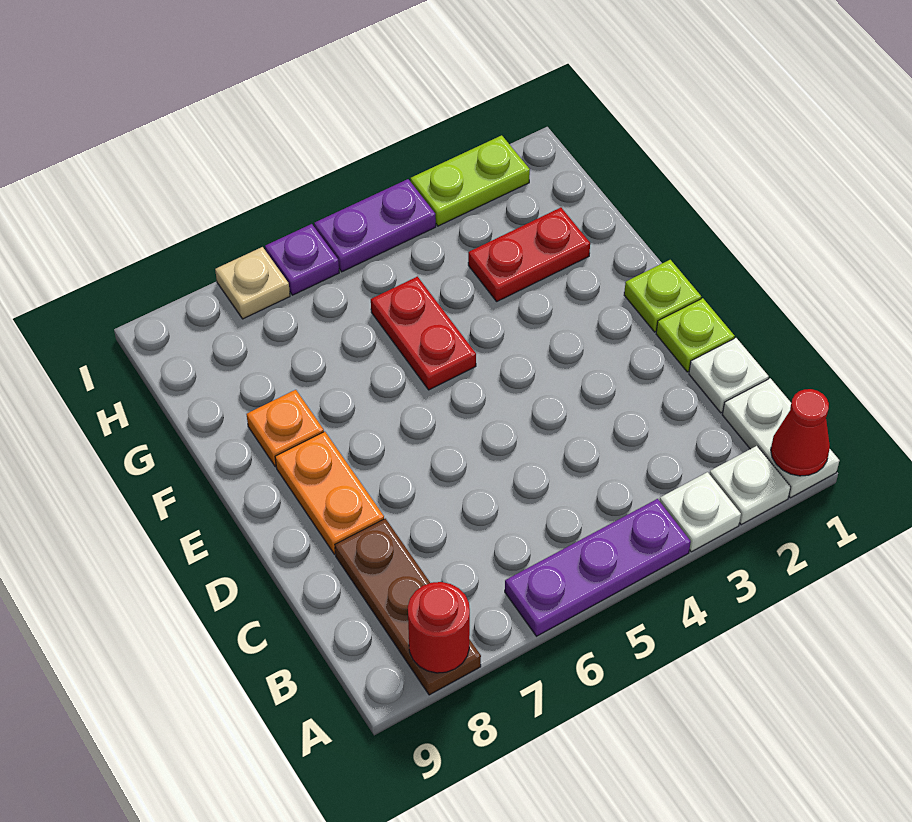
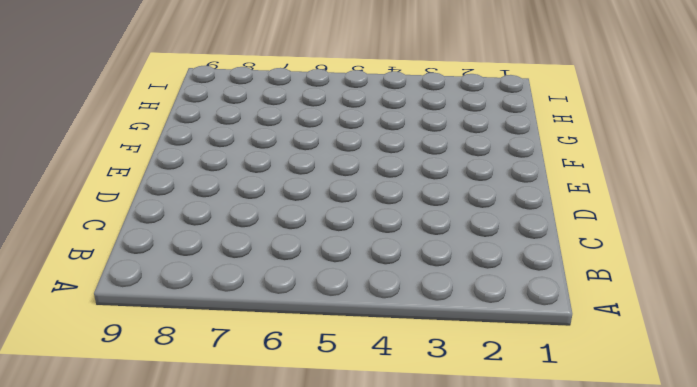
none -> white plate A1:B1 level 1
none -> white plate A2 level 1
none -> white plate A3 level 1

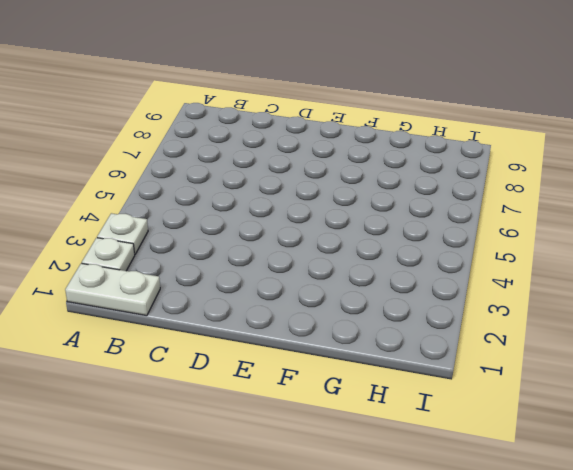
none -> purple plate A4:A6 level 1
none -> brown plate A8:C8 level 1
none -> white plate C1 level 1

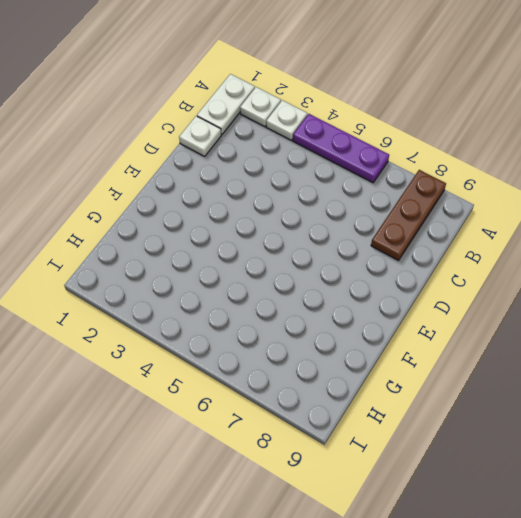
none -> lime plate D1 level 1
none -> orange plate D8:E8 level 1
none -> lime plate E1 level 1

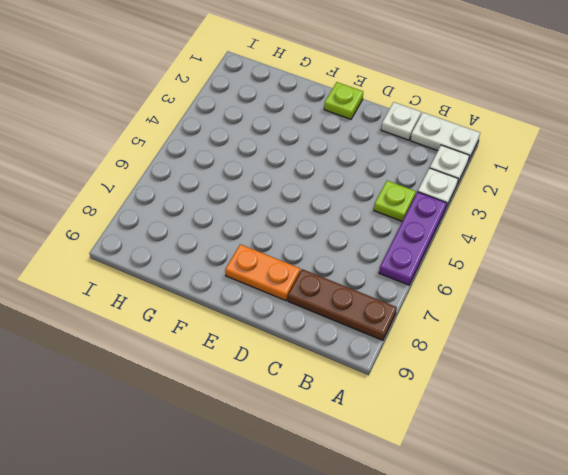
lime plate B4 level 1 -> lime plate D1 level 1
none -> red plate F5:G5 level 1
none -> orange plate F8 level 1
none -> red plate G2:G3 level 1

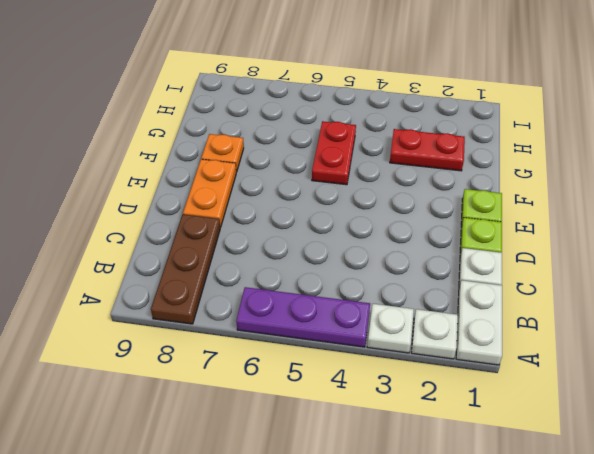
none -> lime plate I2:I3 level 1
none -> purple plate I4:I5 level 1
none -> purple plate I6 level 1

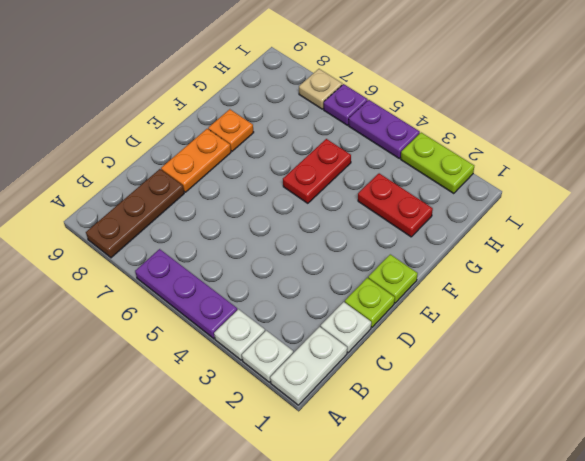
none -> red cone A1 level 2
none -> red round brick A8 level 2

